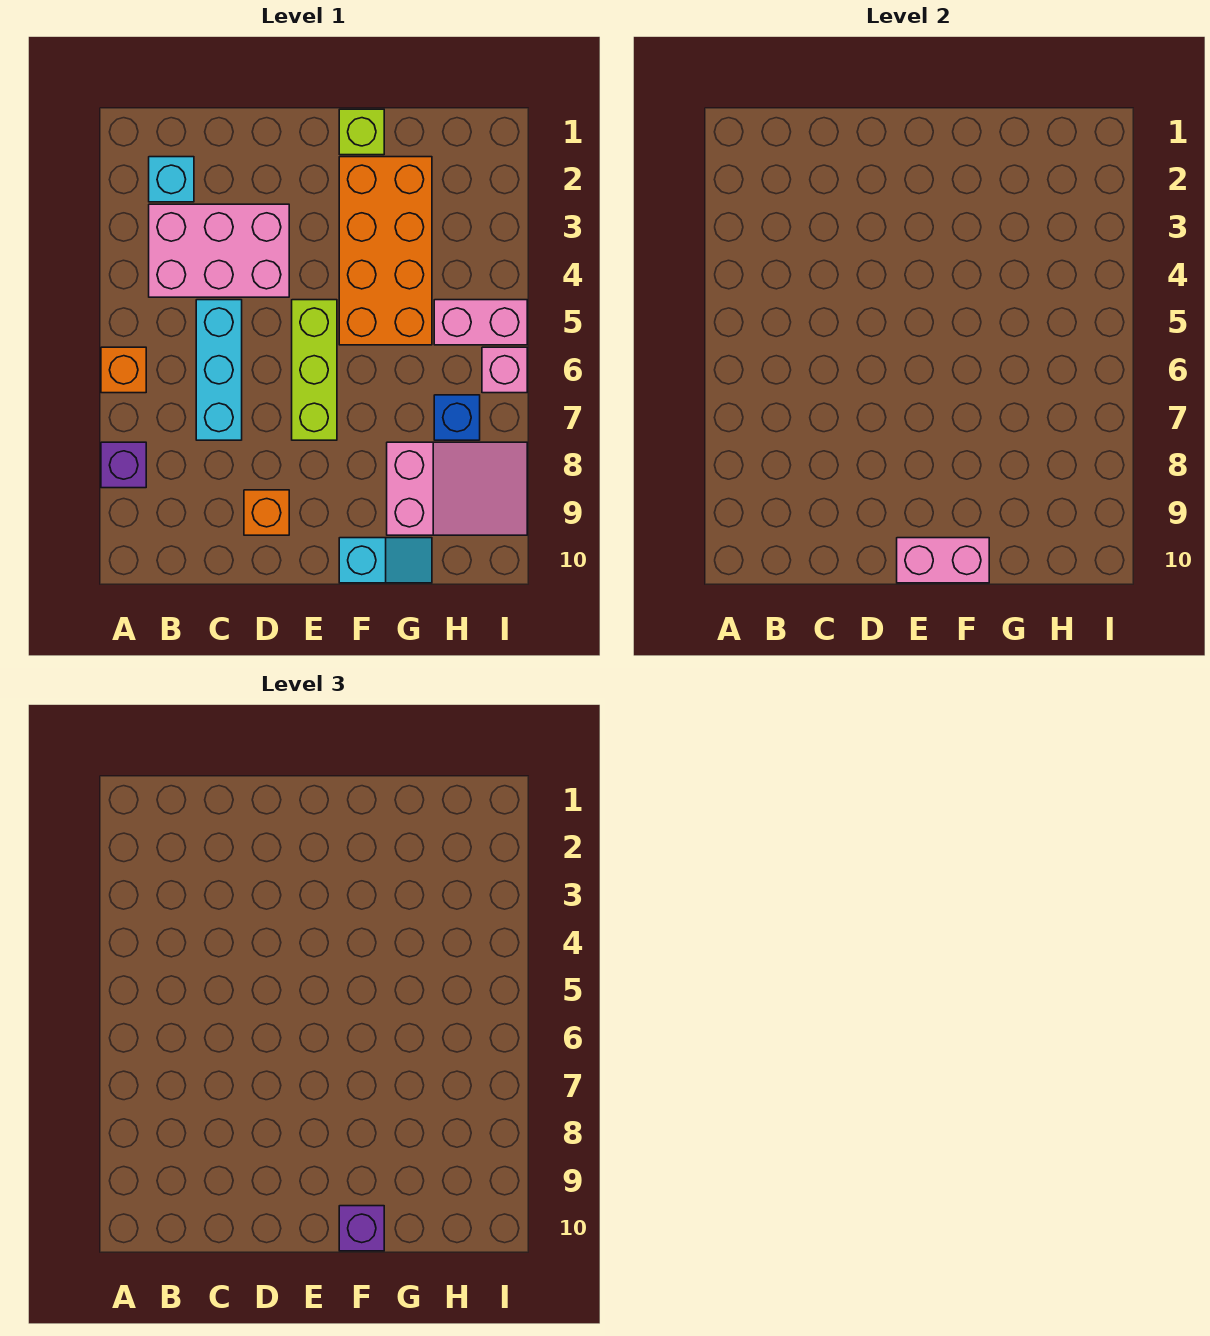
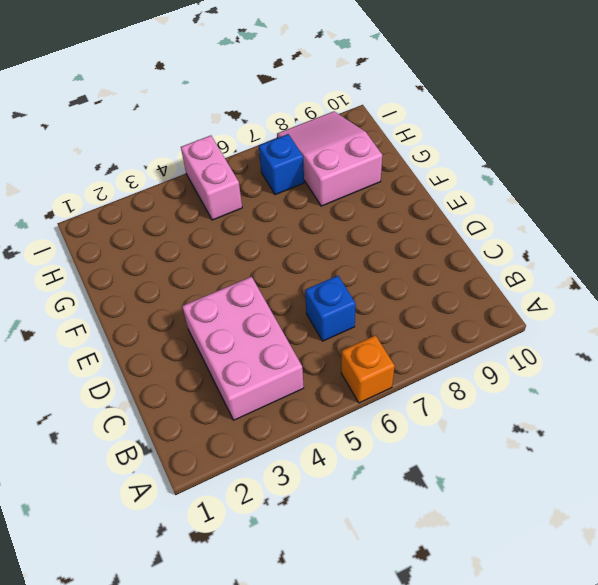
blue brick C6 level 1 -> cyan brick C5:C7 level 1
none -> purple brick A8 level 1
none -> cyan brick B2 level 1
none -> orange brick D9 level 1

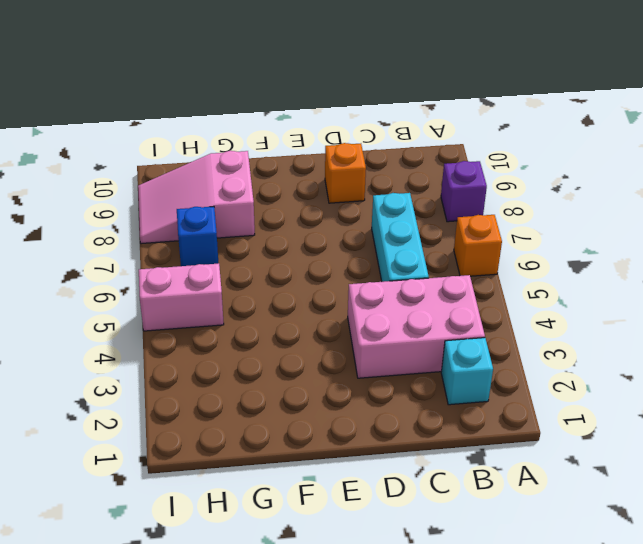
none -> lime brick E5:E7 level 1
none -> lime brick F1 level 1
none -> orange brick F2:G5 level 1

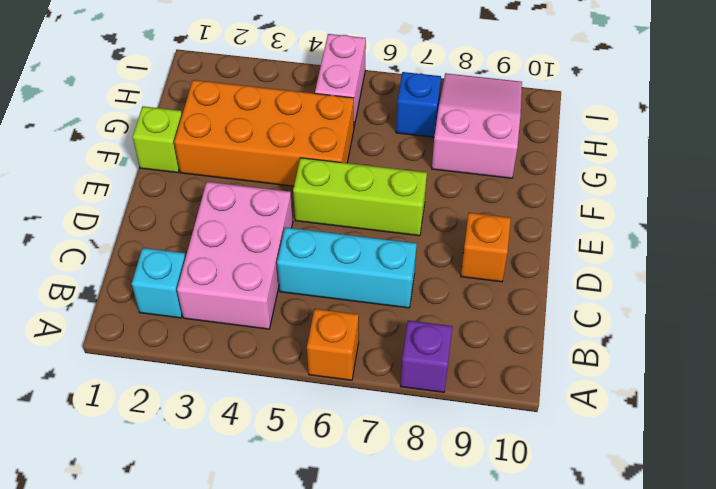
none -> cyan slope F10:G10 level 1 top F
none -> pink brick I6 level 1
none -> pink brick E10:F10 level 2

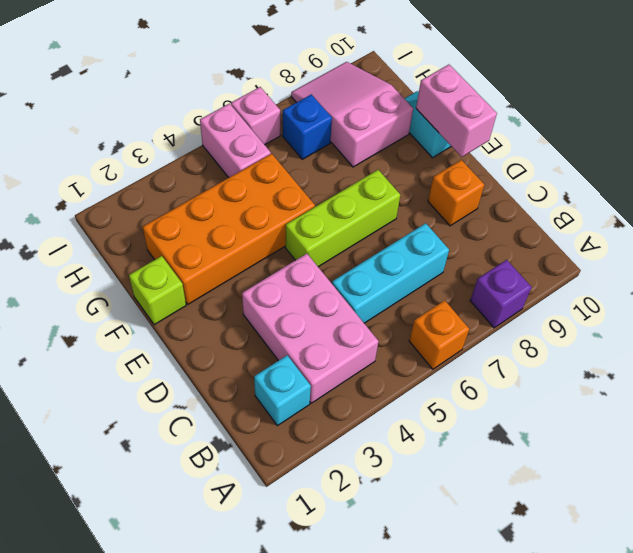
none -> purple brick F10 level 3

